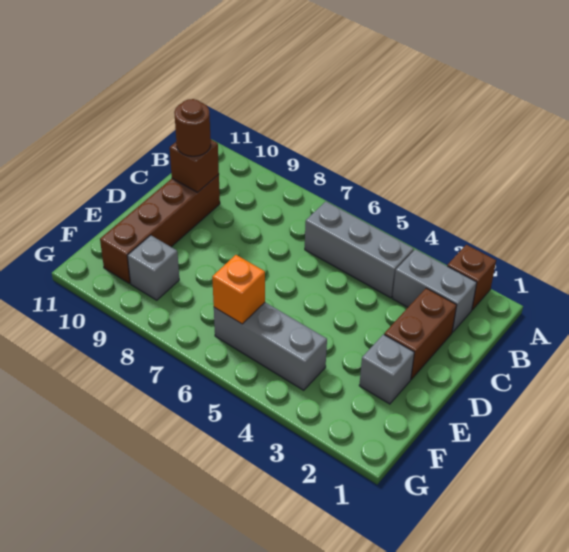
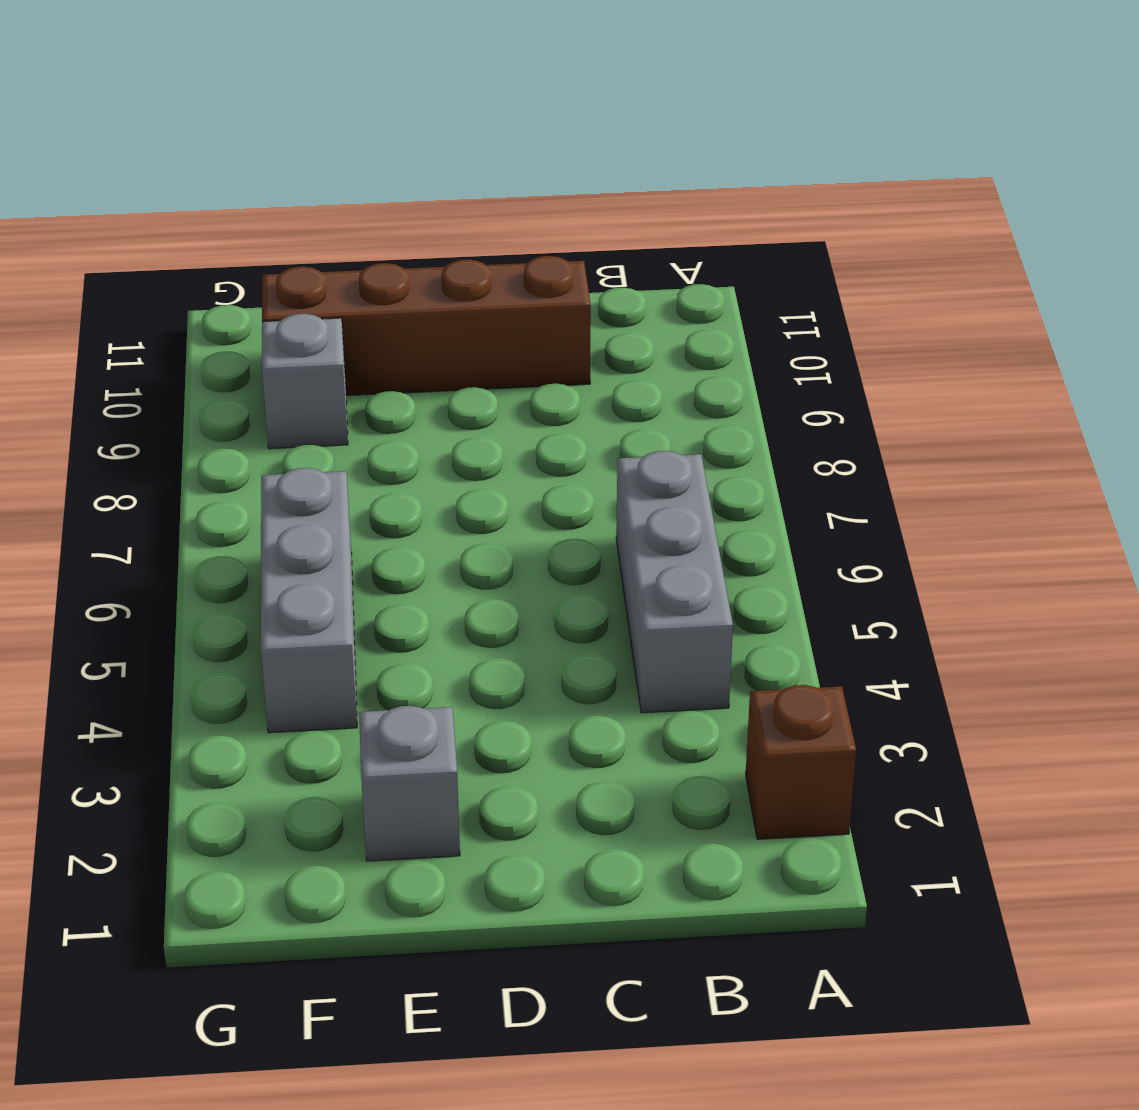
none -> grey brick B2:B3 level 1
none -> brown brick C2:D2 level 1

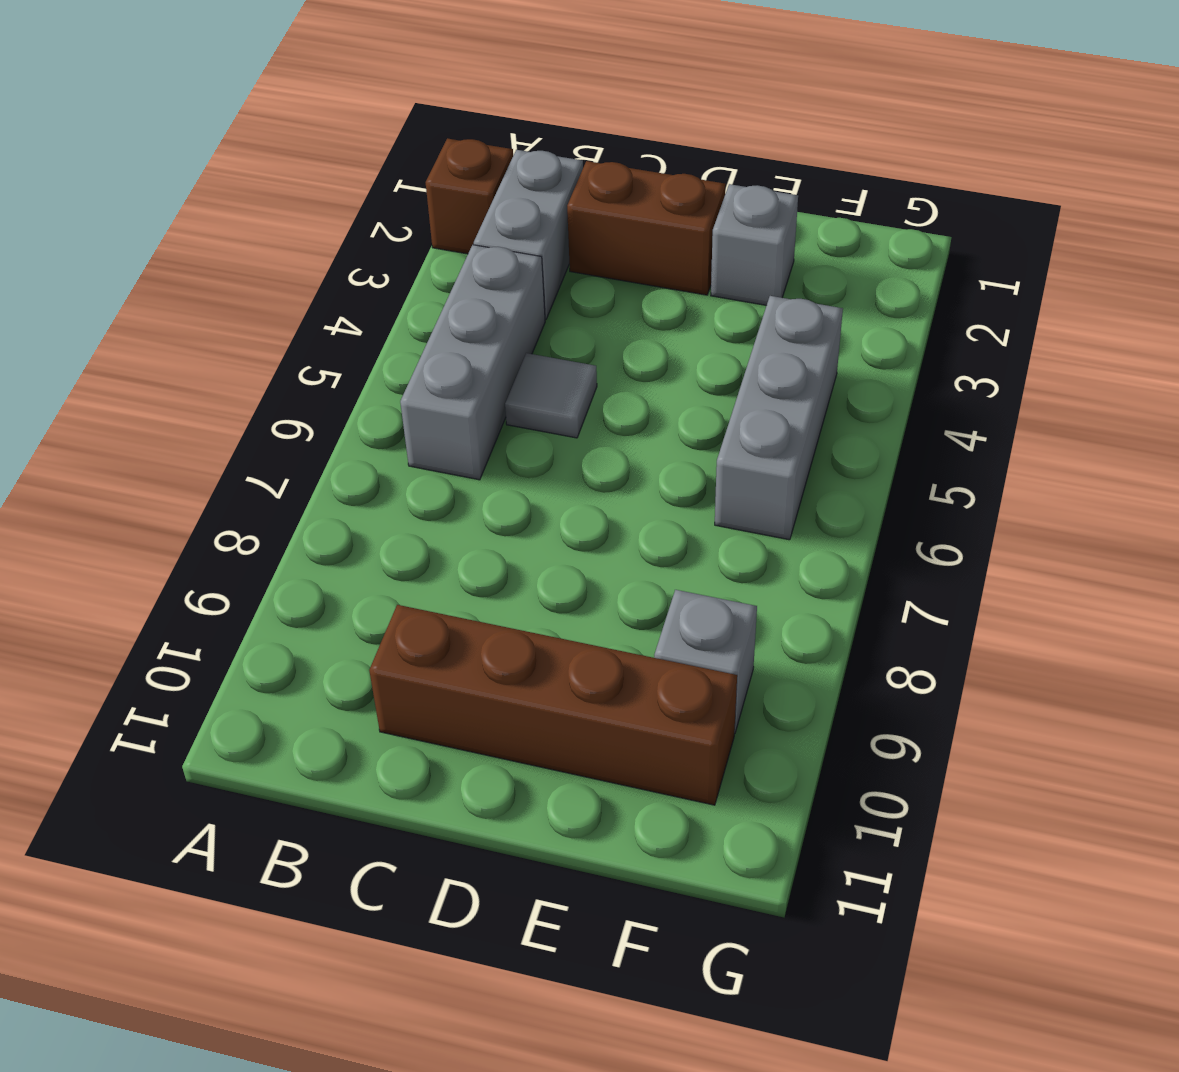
grey tile C5 level 1 -> none
none -> brown brick C10 level 2
none -> orange brick F6 level 2

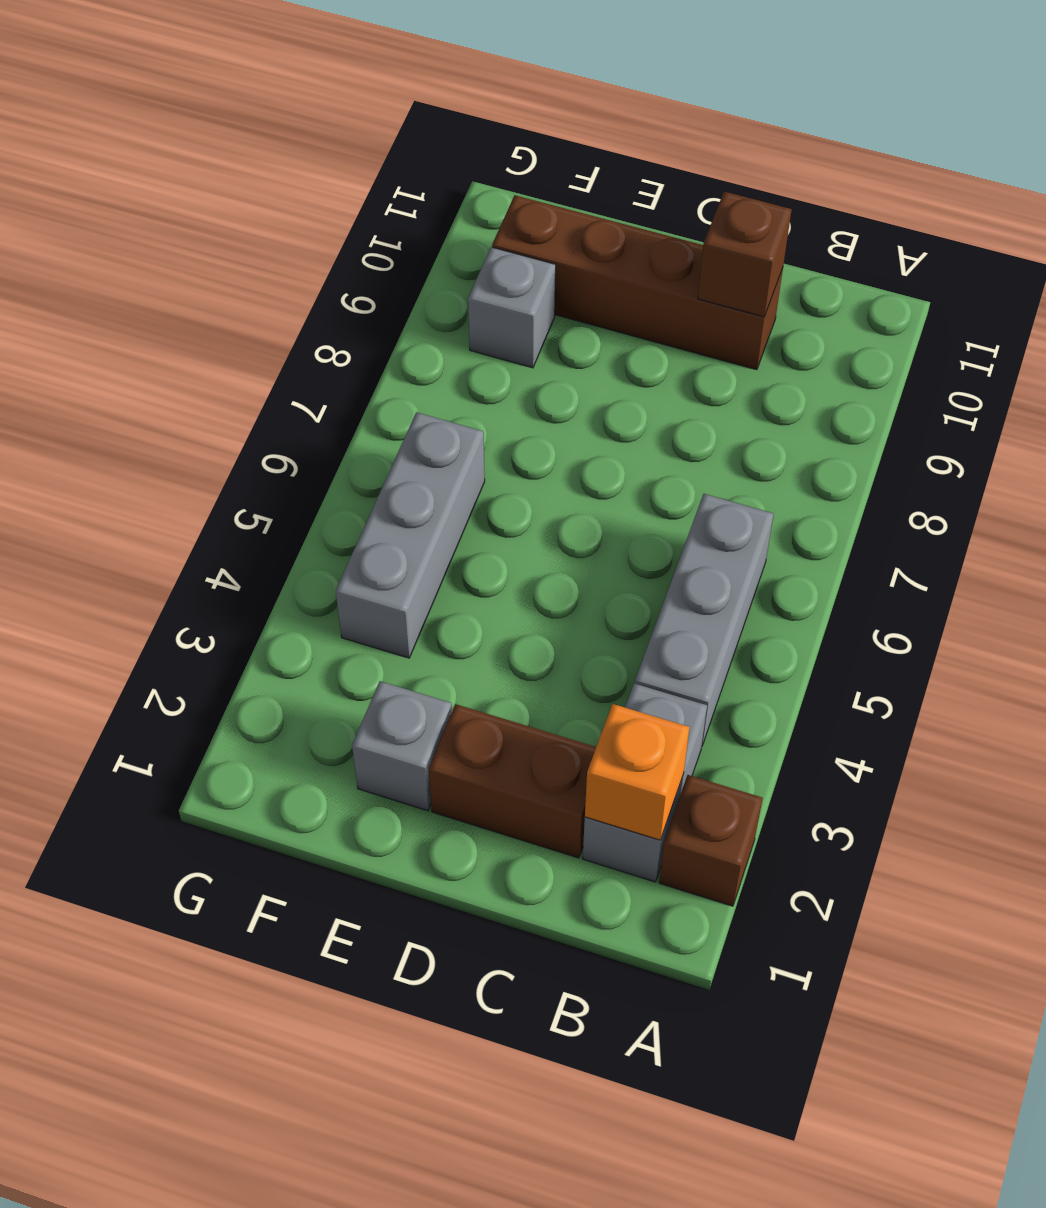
orange brick B2 level 2 -> orange brick F6 level 2
none -> brown round brick C10 level 3

